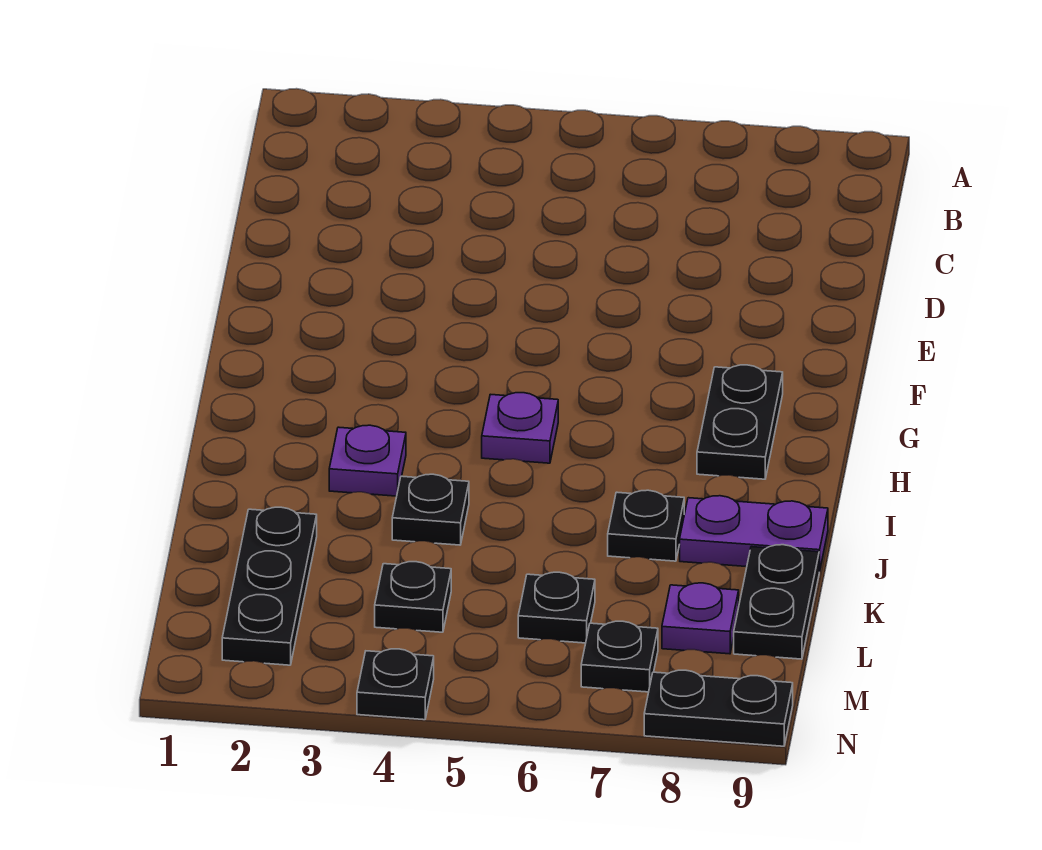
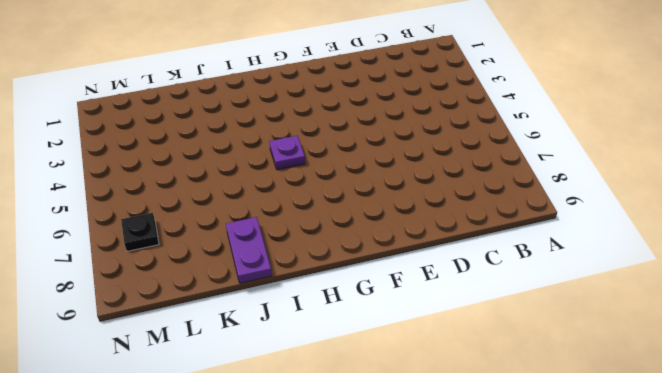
none -> black plate G8:H8 level 1
none -> purple plate I3 level 1
none -> black plate J4 level 1

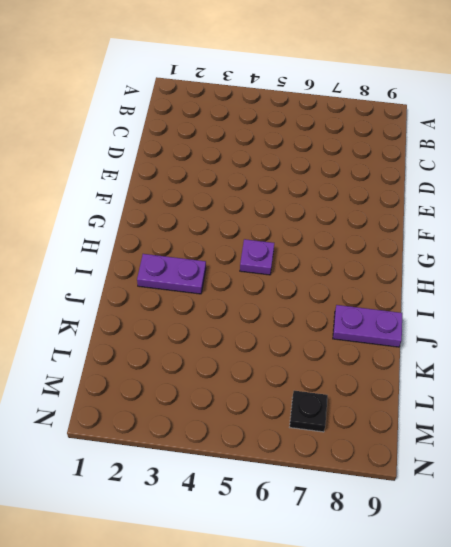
purple plate I2:I3 level 1 -> purple plate I3 level 1
none -> black plate G8:H8 level 1
none -> black plate J4 level 1
none -> black plate J7 level 1

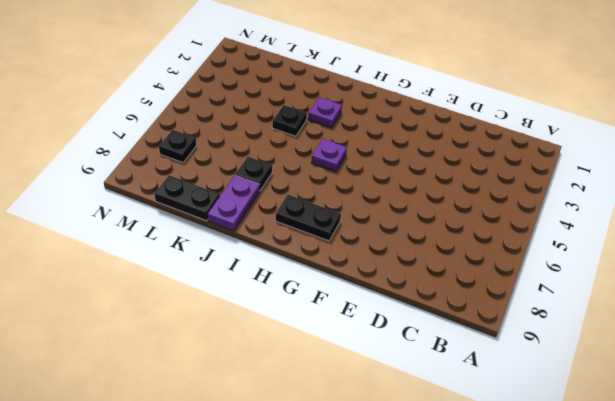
none -> black plate K2:M2 level 1
none -> black plate L4 level 1
none -> black plate L6 level 1

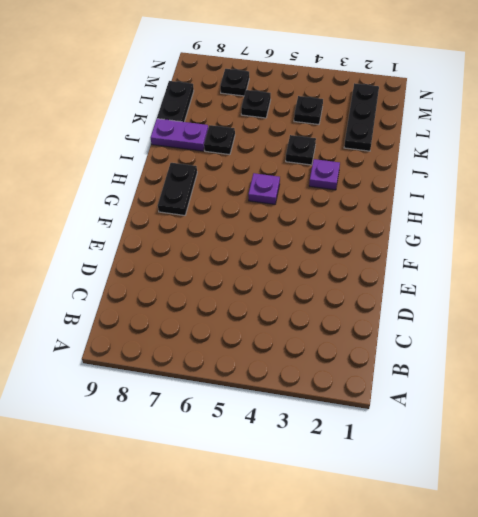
none -> purple plate L8 level 1
none -> black plate N4 level 1
none -> black plate N8:N9 level 1

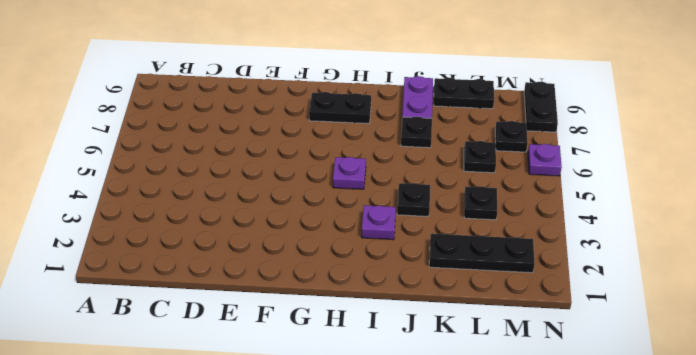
purple plate N6 level 1 -> purple plate L8 level 1
none -> black plate N4 level 1

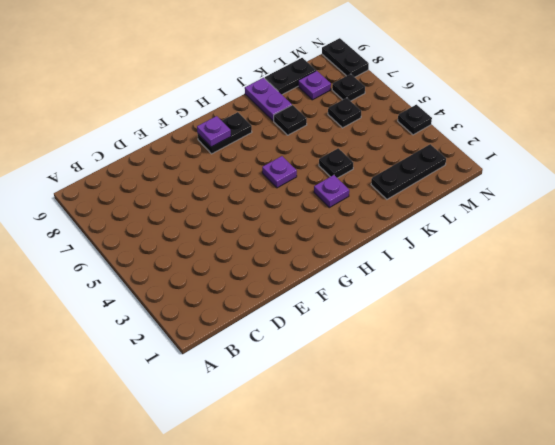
purple plate G8 level 2 -> none
none -> black plate L4 level 1

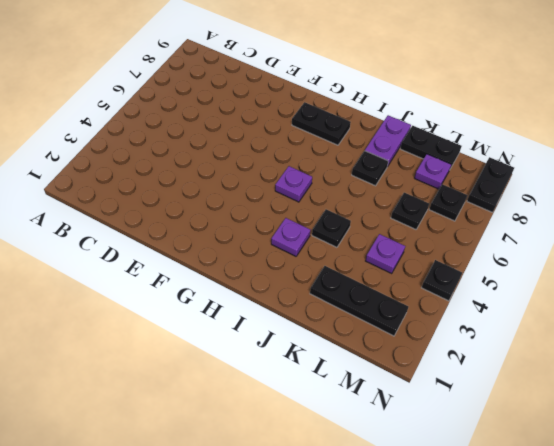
purple plate L4 level 1 -> black plate L4 level 1

